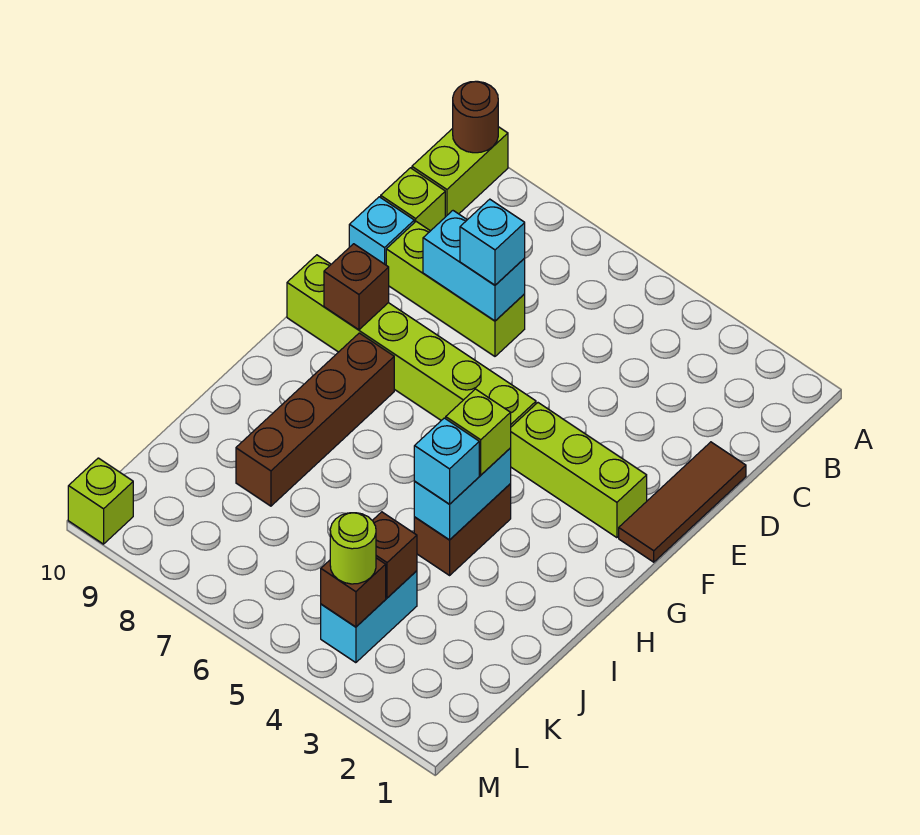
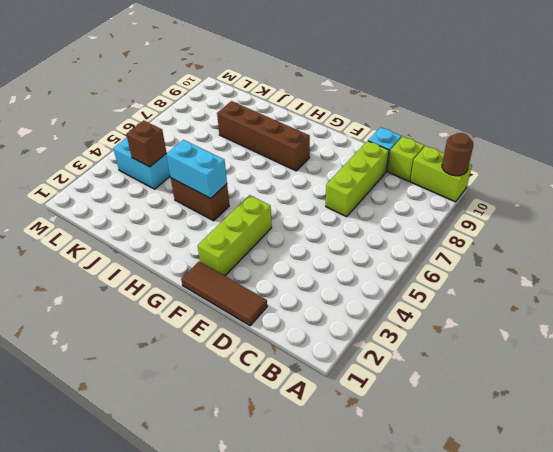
none -> lime brick F5:F10 level 1
none -> lime brick M10 level 1
none -> cyan brick D7:D8 level 2

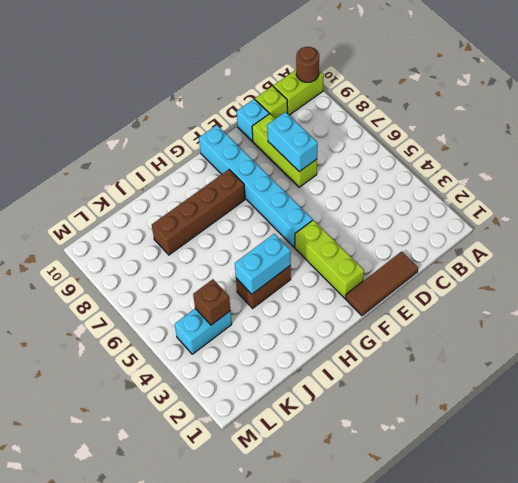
cyan brick F5:F10 level 1 -> lime brick F5:F10 level 1
none -> lime brick M10 level 1
none -> brown brick F9 level 2
none -> brown brick L4 level 2

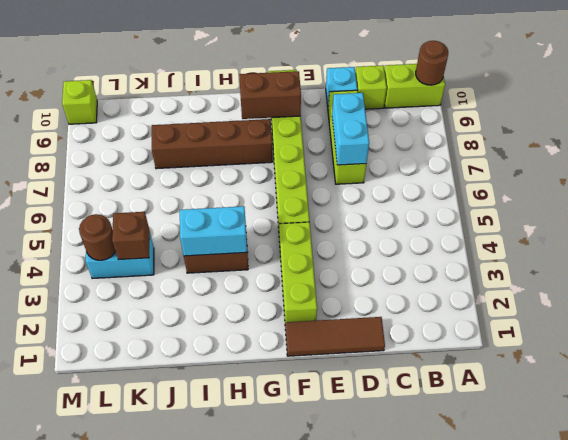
brown brick F9:G9 level 2 -> brown brick F9 level 2
brown round brick L4 level 2 -> brown brick L4 level 2
none -> cyan brick D7 level 3
none -> lime brick H4 level 3
none -> cyan brick I4 level 3

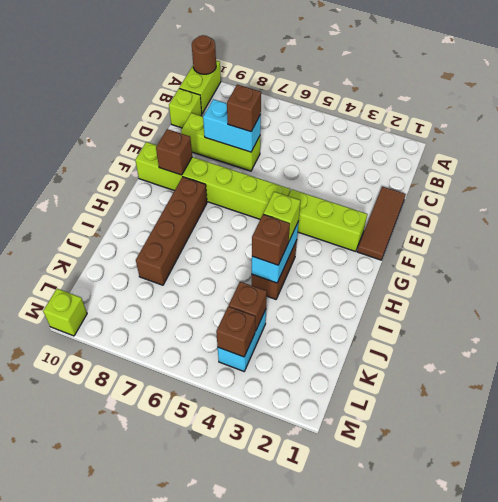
brown brick D7 level 3 -> cyan brick D7 level 3
brown brick I4 level 3 -> cyan brick I4 level 3
none -> cyan brick D10 level 1
none -> lime round brick L4 level 3

